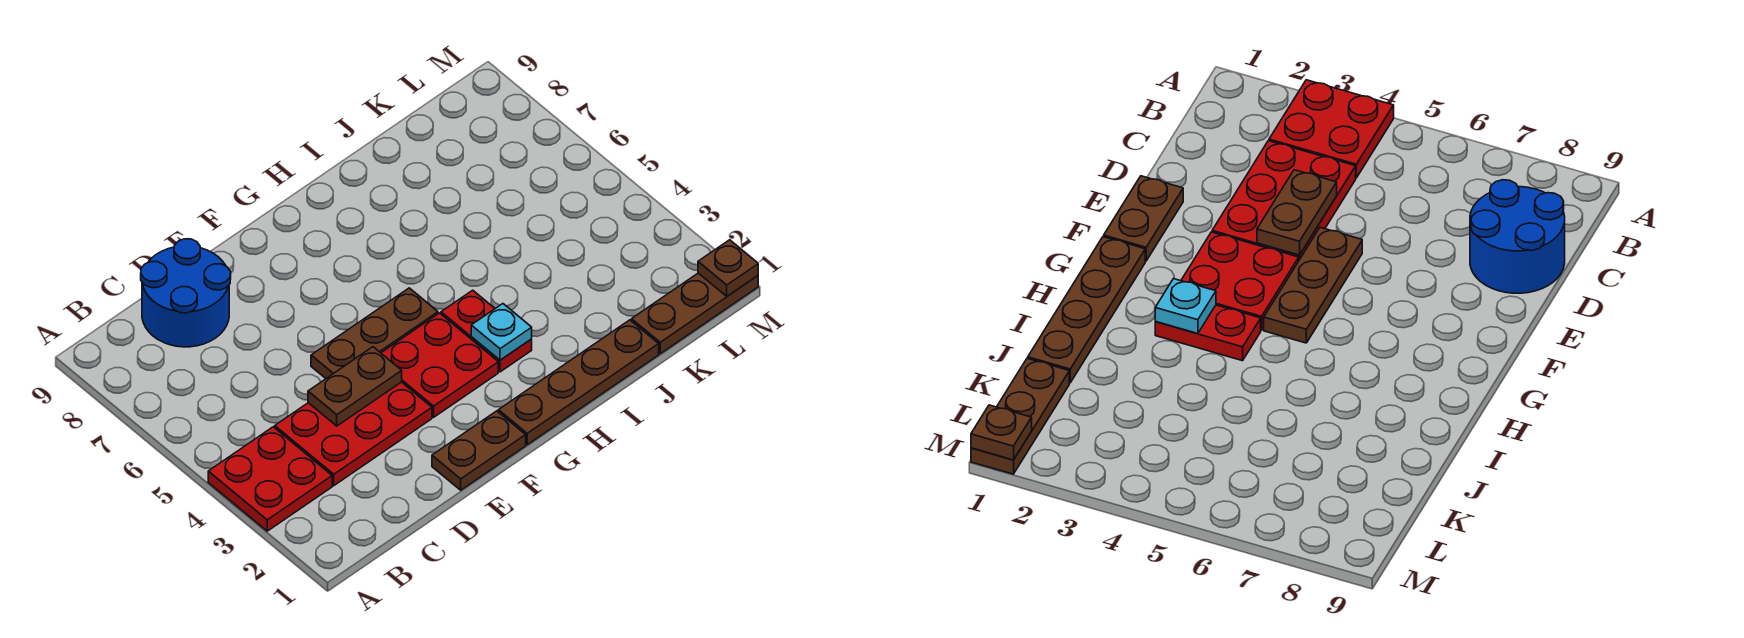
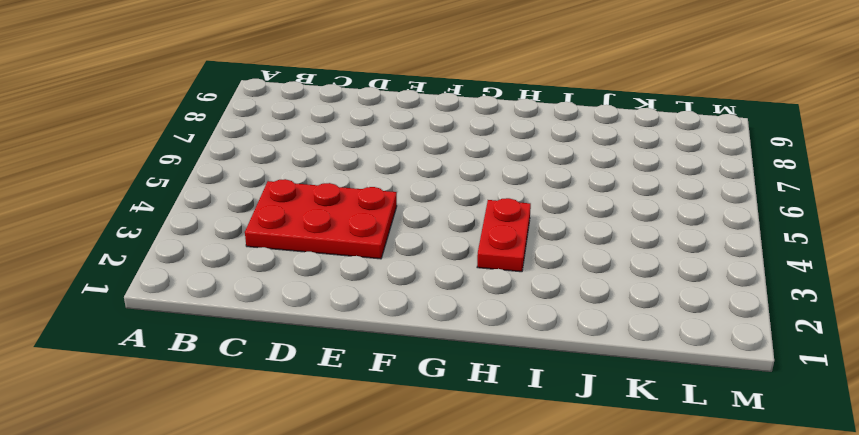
none -> red plate A3:B4 level 1
none -> blue round brick C8:D9 level 1
none -> brown plate E1:F1 level 1

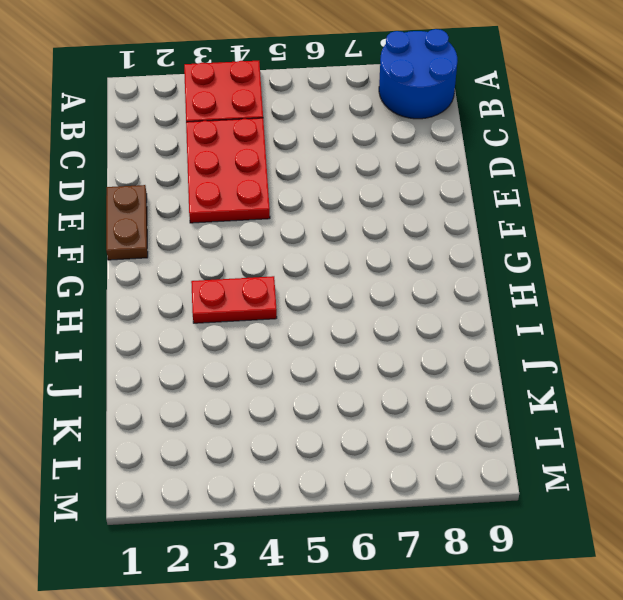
blue round brick A8:B9 level 1 -> blue round brick C8:D9 level 1
none -> brown plate E5:G5 level 1
none -> red plate F3:G4 level 1
none -> brown plate G1:J1 level 1

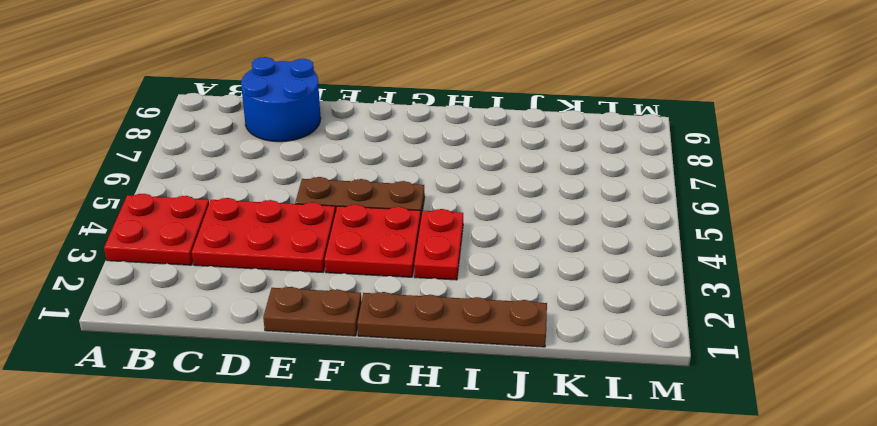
none -> brown plate K1:M1 level 1
none -> brown plate D4:E4 level 2
none -> cyan plate H3 level 2

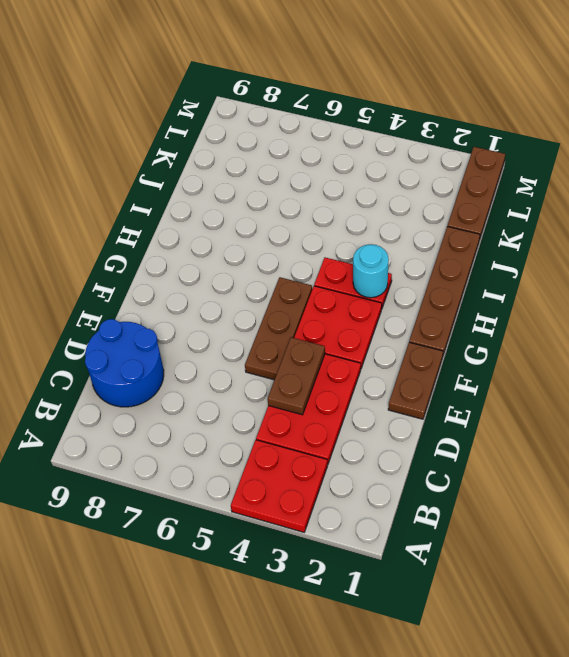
cyan round brick H3 level 2 -> cyan plate H3 level 2
none -> brown plate M1 level 2

